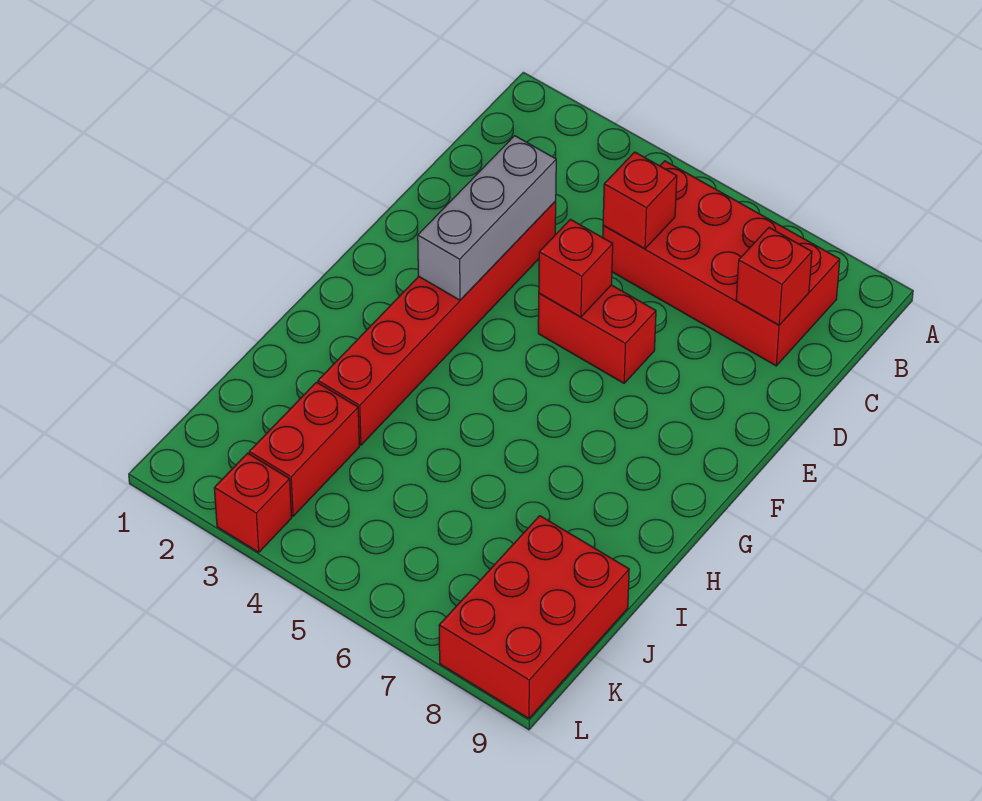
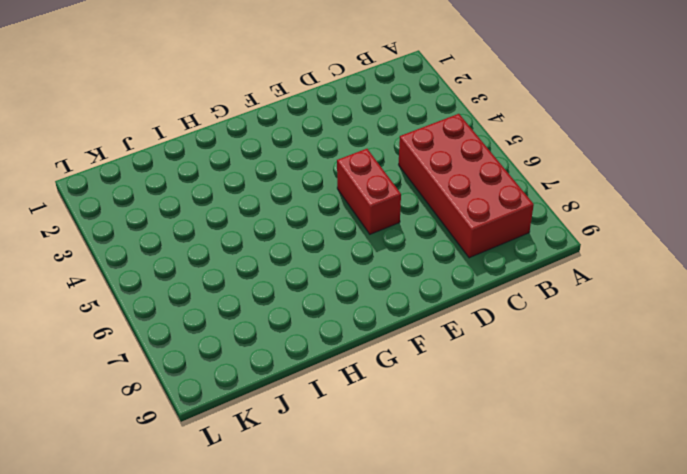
none -> red brick D3:I3 level 1
none -> red brick J3:K3 level 1

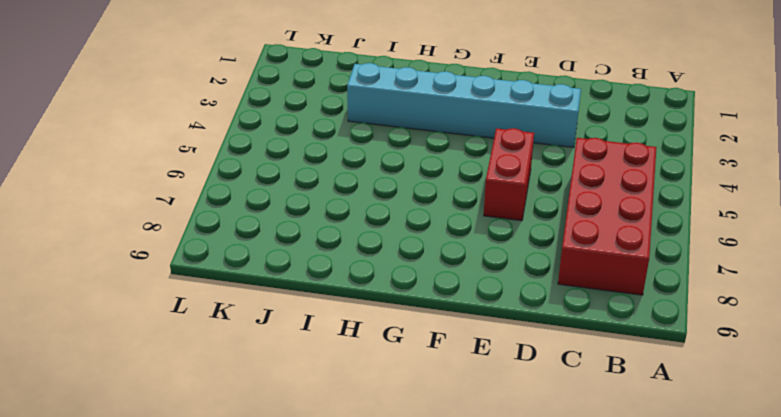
cyan brick D3:I3 level 1 -> red brick D3:I3 level 1
none -> red brick J3:K3 level 1
none -> red brick J8:L9 level 1

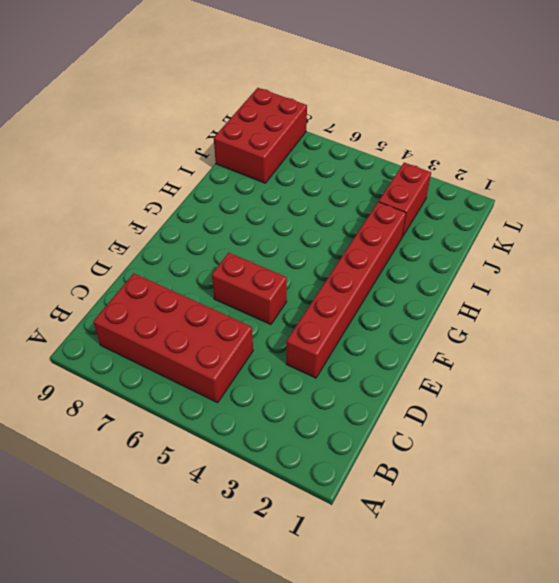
none -> red brick L3 level 1
none -> red brick C5 level 2

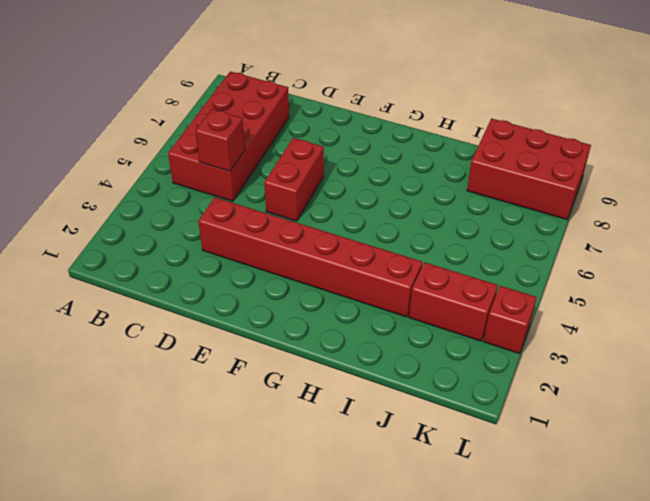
none -> red brick C8 level 2
none -> grey brick D3:F3 level 2

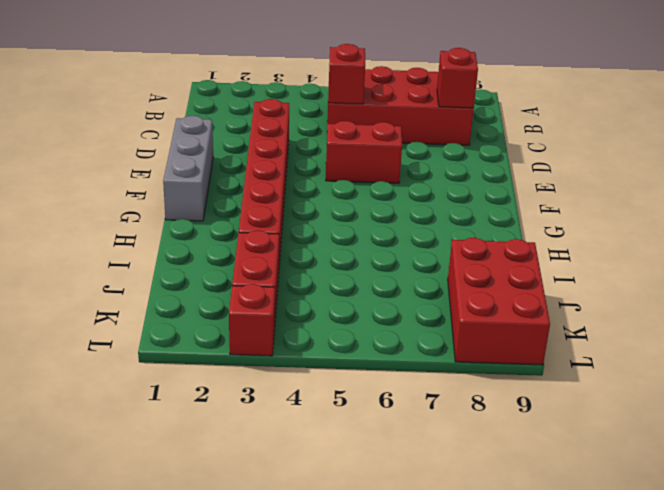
grey brick E1:G1 level 1 -> grey brick D3:F3 level 2
none -> red brick E5 level 2

